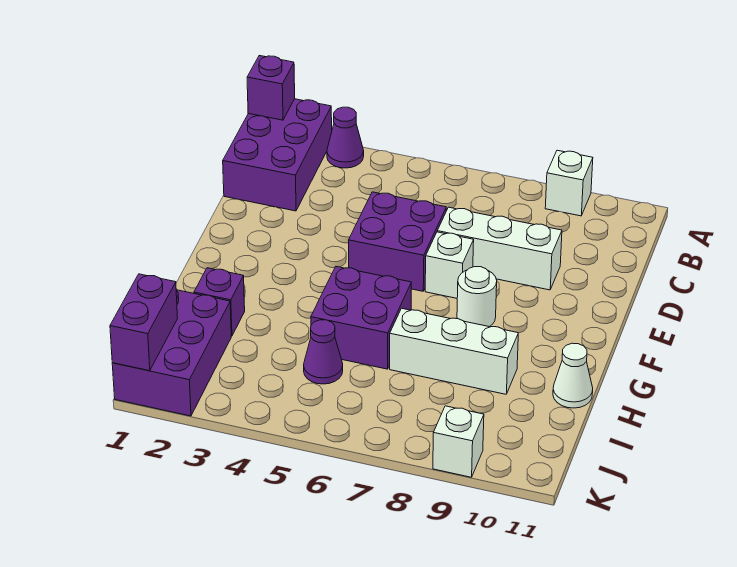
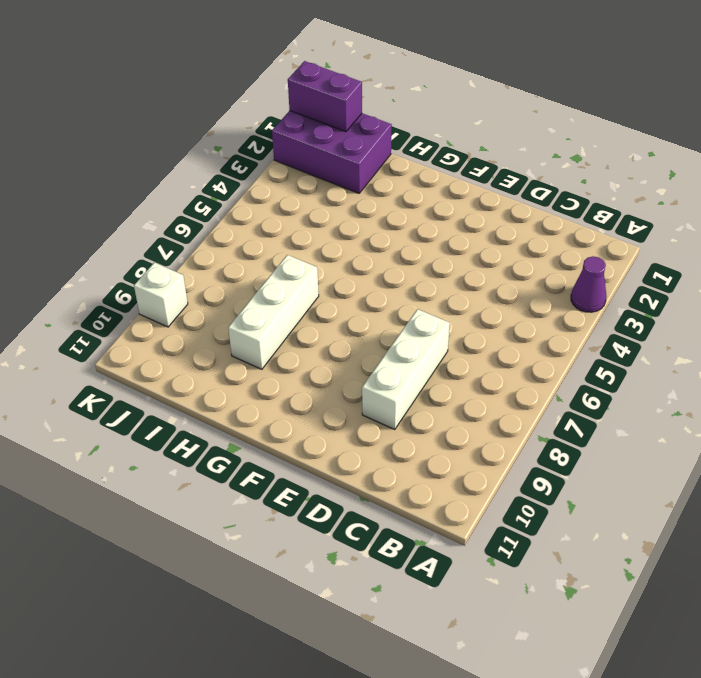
none -> purple brick A1:C2 level 1
none -> white brick A9 level 1
none -> purple brick D5:E6 level 1

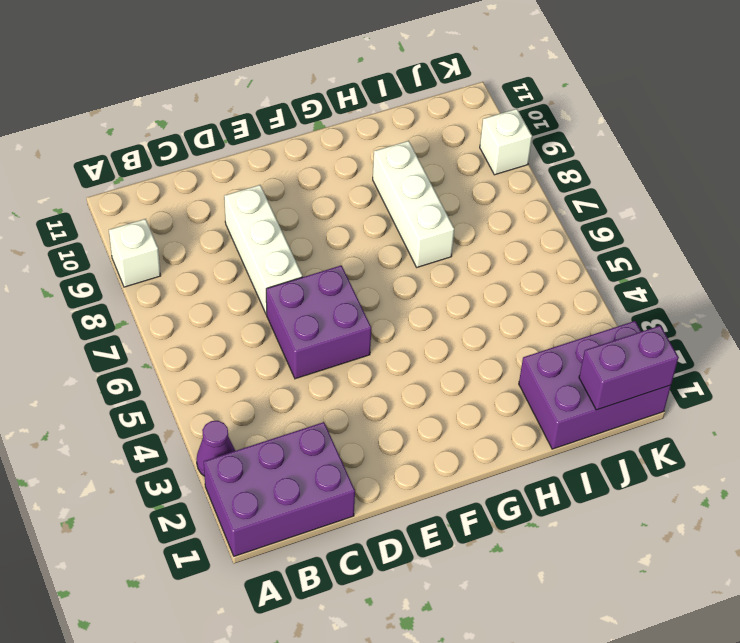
none -> white brick E7 level 1
none -> white round brick F8 level 1
none -> purple brick G5:H6 level 1

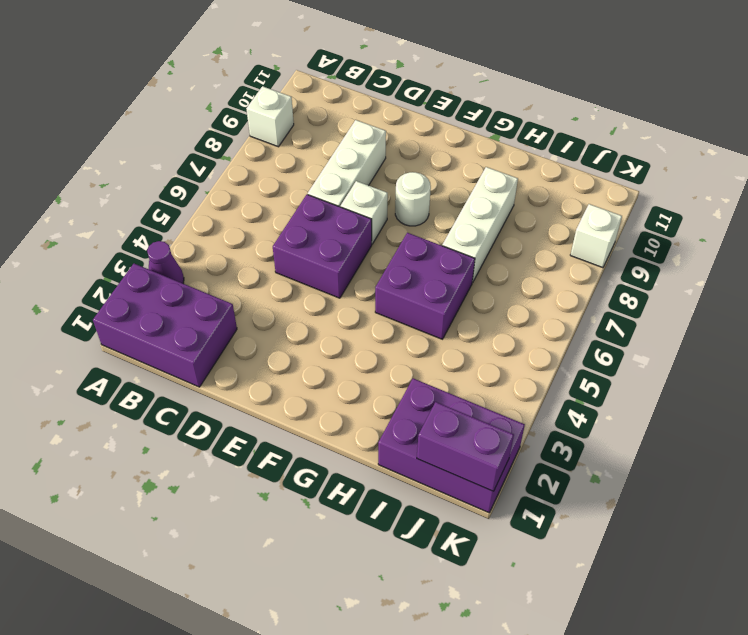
none -> purple brick H2 level 1
none -> white cone H11 level 1
none -> purple cone I5 level 1

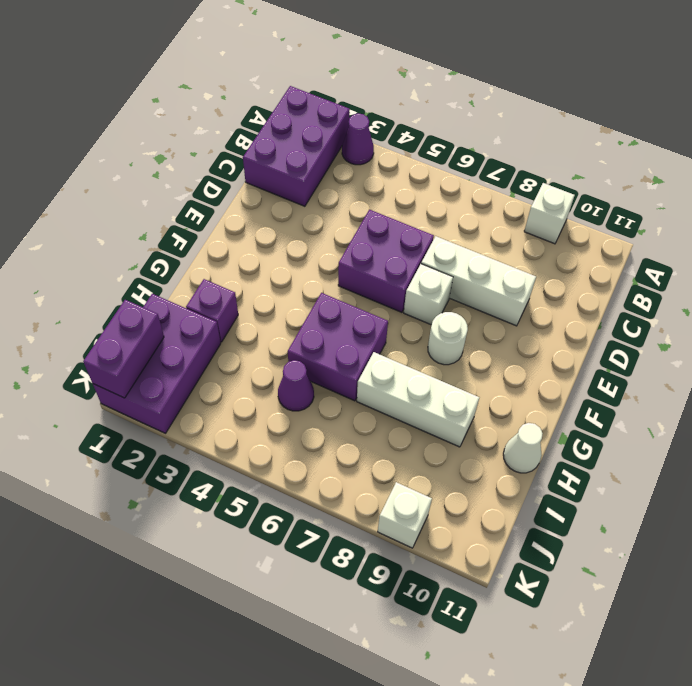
none -> purple brick A1 level 2

